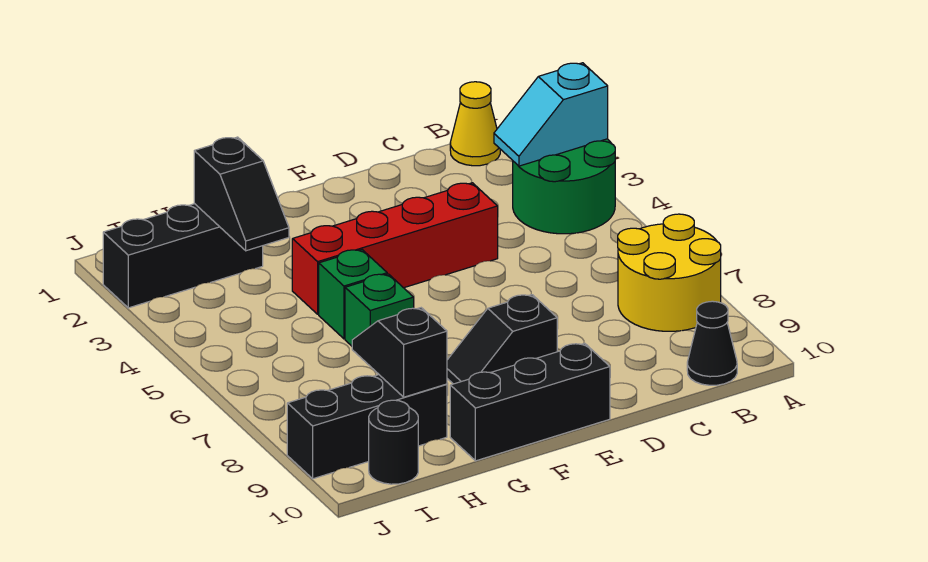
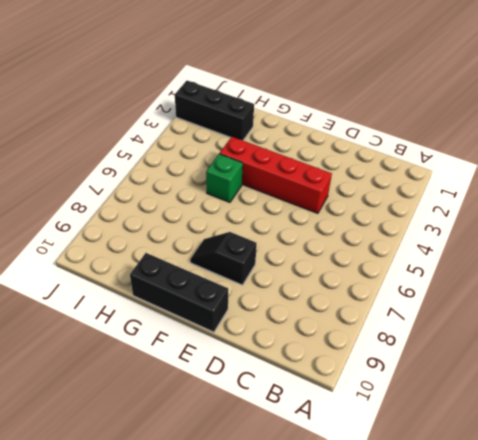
none -> green round brick A3:B4 level 1
none -> yellow round brick A7:B8 level 1
none -> yellow cone B1 level 1

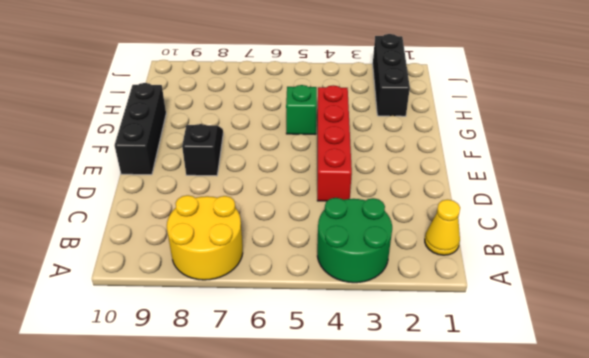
none -> black cone B10 level 1
none -> green brick G6 level 1
none -> black brick H9:J9 level 1

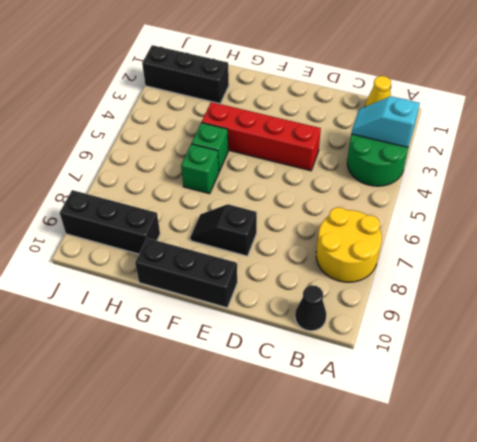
none -> black round brick I10 level 1
none -> black slope H2:H3 level 2 top 2
none -> black slope H8:H9 level 2 top 9

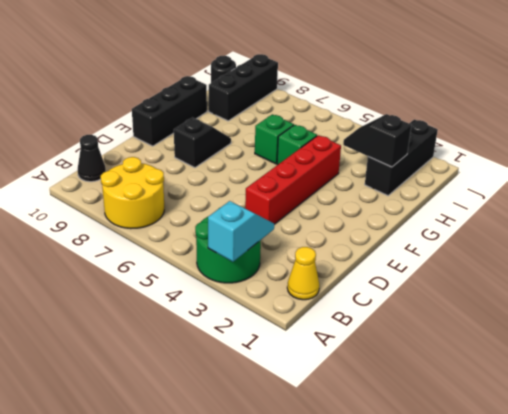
none -> black slope H8:H9 level 2 top 9

